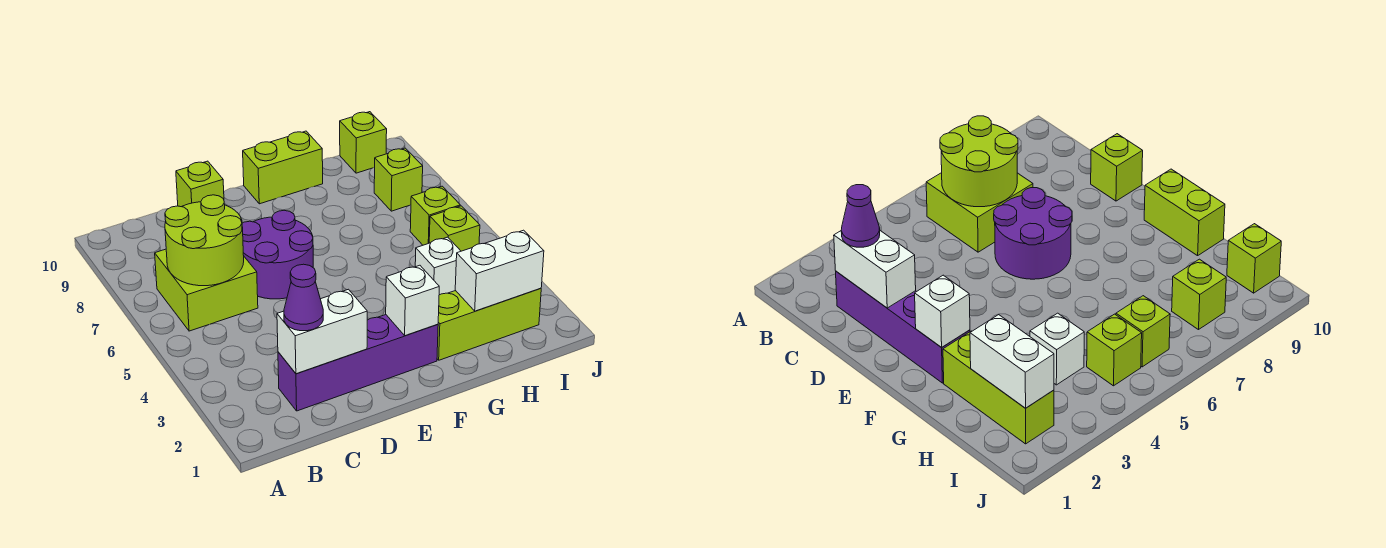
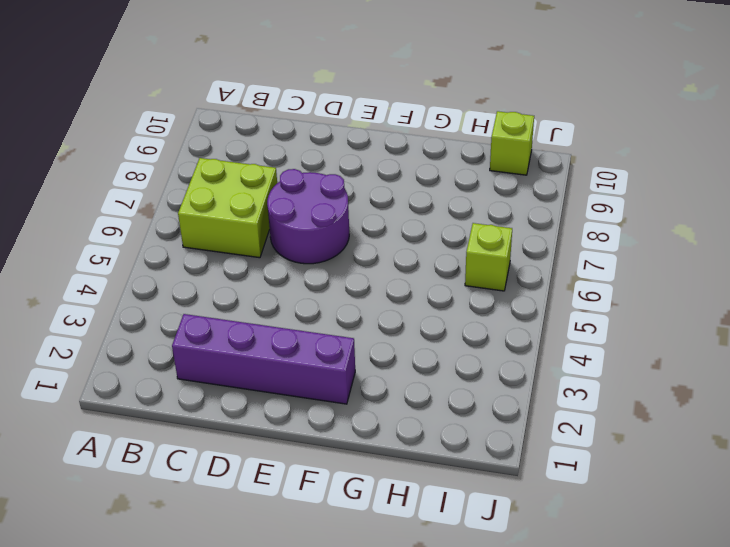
none -> lime brick D10 level 1
none -> lime brick F10:G10 level 1
none -> lime brick G2:I2 level 1

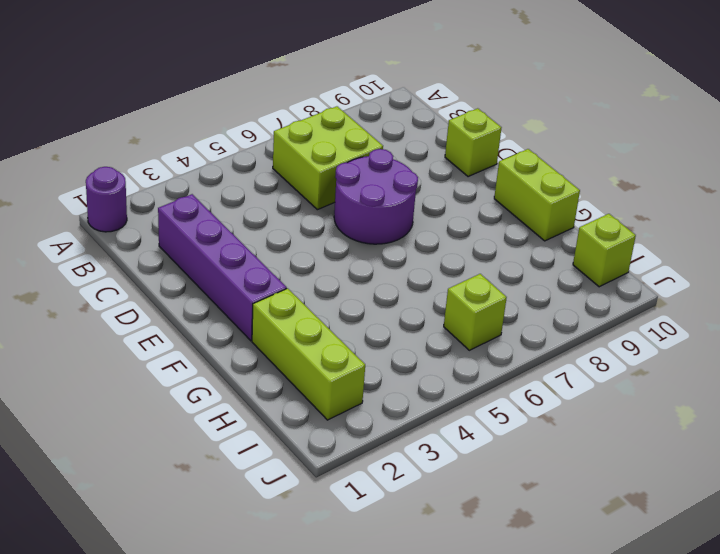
purple round brick A1 level 1 -> none
none -> white brick H4 level 1
none -> lime brick I5 level 1
none -> lime brick I8 level 1

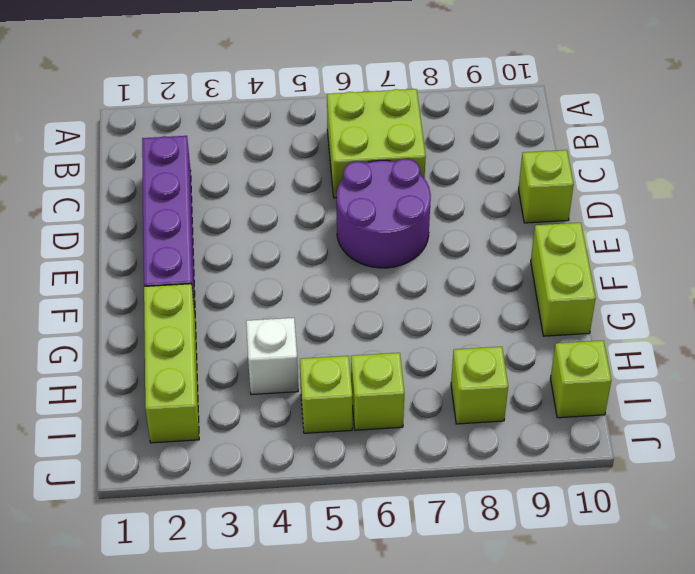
none -> lime round brick B6:C7 level 2
none -> white brick C2:D2 level 2
none -> white brick F2 level 2

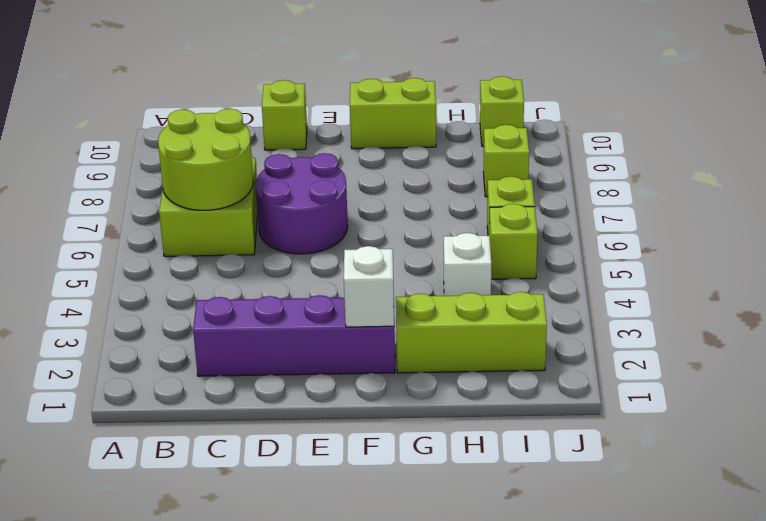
none -> white brick C2:D2 level 2
none -> white brick H2:I2 level 2
none -> purple cone C2 level 3

